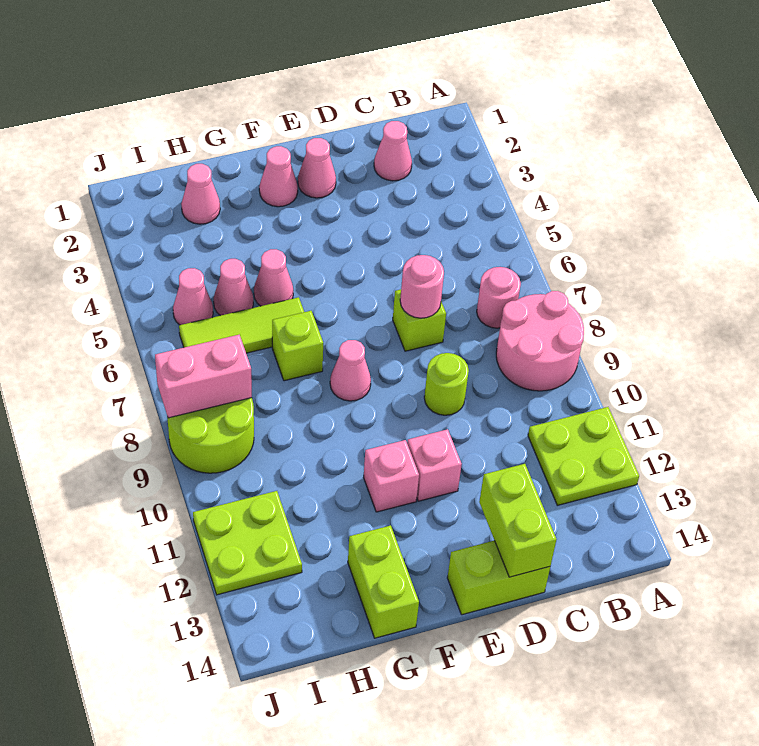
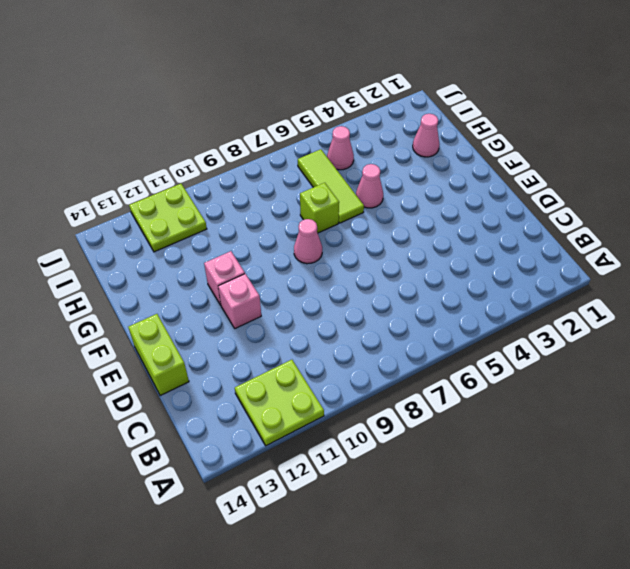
none -> pink round brick A8:B9 level 1
none -> pink round brick B7 level 1
none -> pink cone C2 level 1

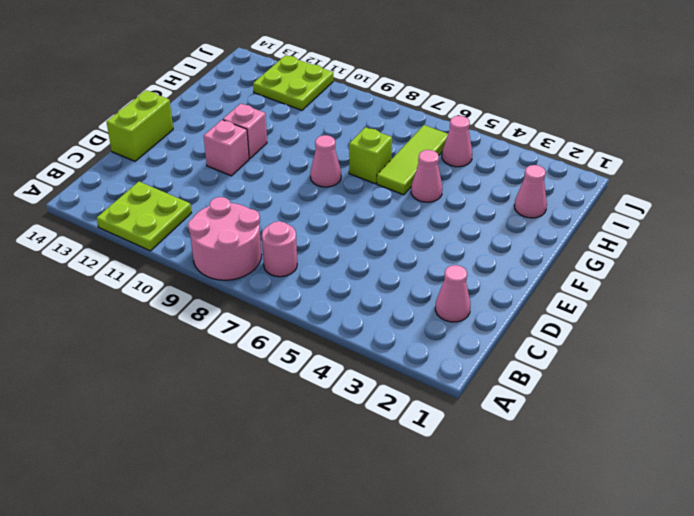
none -> lime brick D7 level 1
none -> lime round brick D9 level 1
none -> pink cone E2 level 1

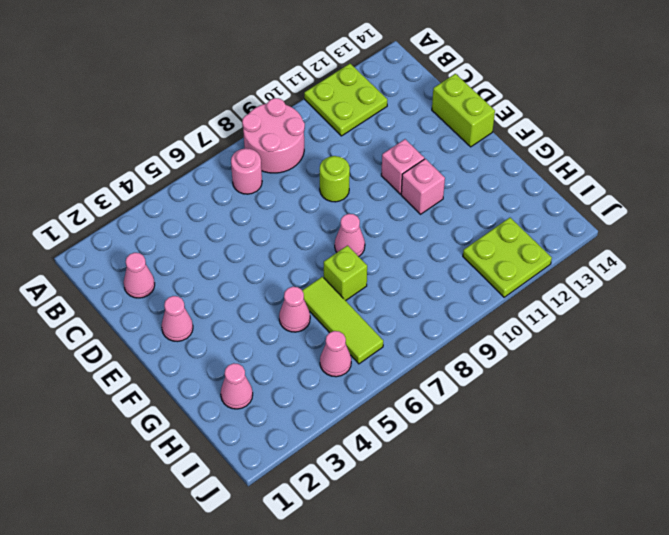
none -> lime brick D7 level 1
none -> pink cone F2 level 1
none -> lime brick G13:G14 level 1

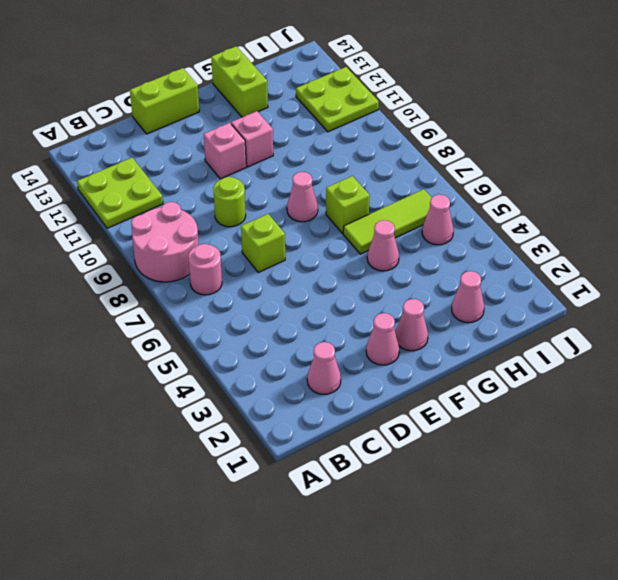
none -> pink cone H5 level 1
none -> lime round brick I8:J9 level 1
none -> pink round brick D7 level 2

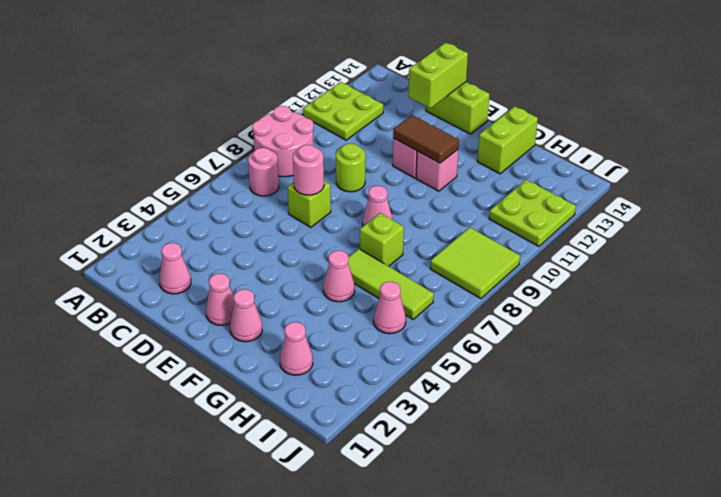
brown tile E11:F11 level 2 -> none
lime tile I8:J9 level 1 -> lime round brick I8:J9 level 1
none -> pink cone H5 level 1
none -> pink brick I8:J8 level 2

